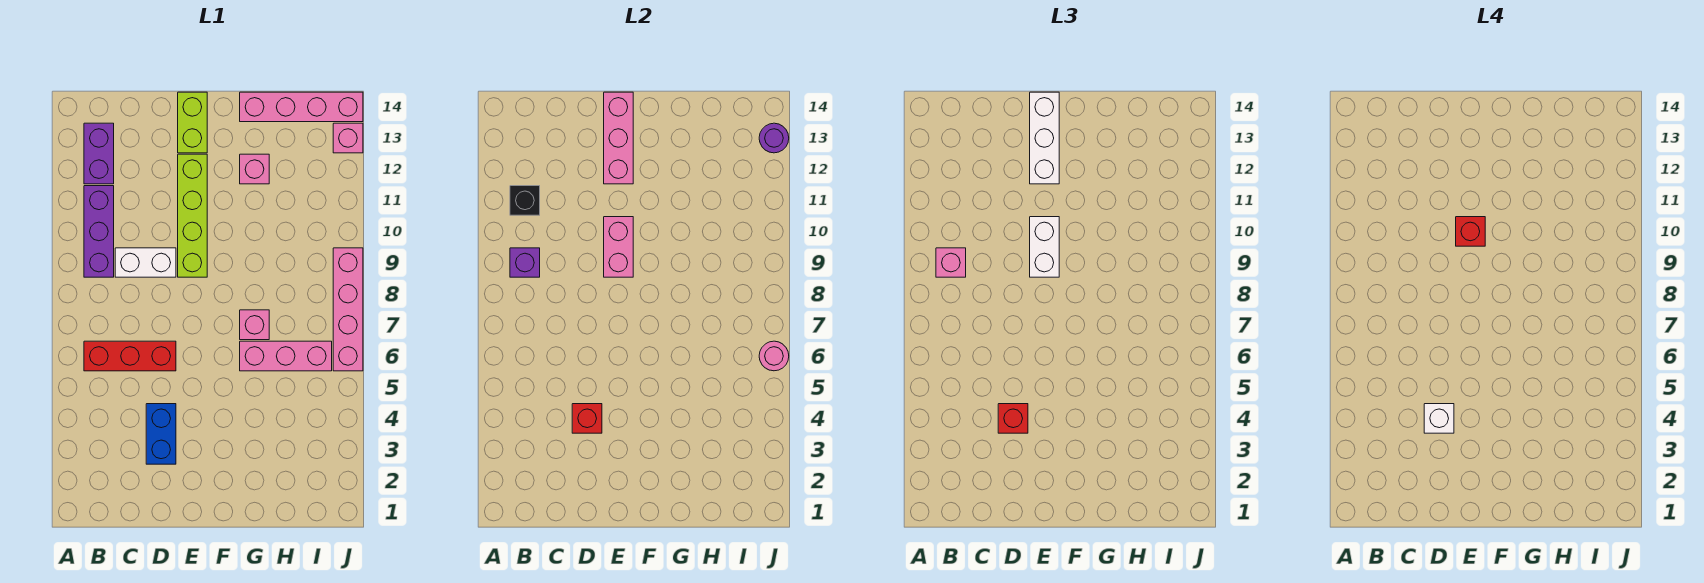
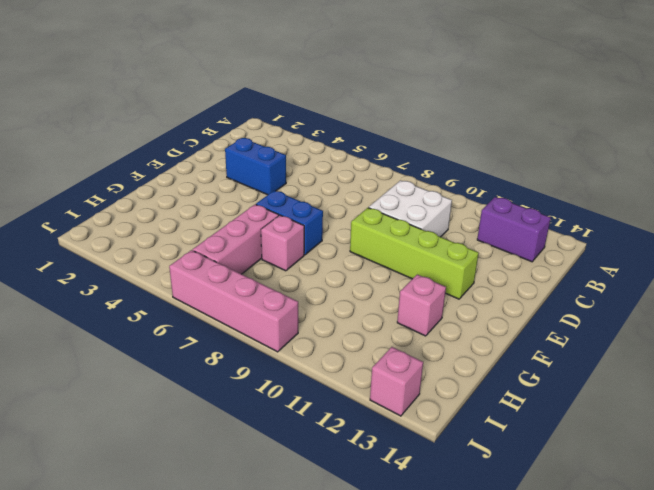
white brick C9:D10 level 1 -> white brick C9:D9 level 1
blue brick F6:F7 level 1 -> none
none -> red brick B6:D6 level 1
none -> purple brick B9:B11 level 1
none -> lime brick E13:E14 level 1

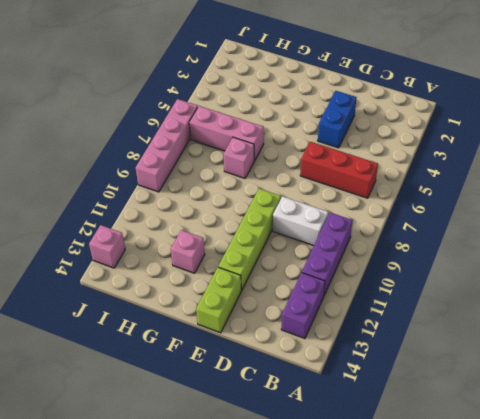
none -> pink brick G14:J14 level 1
none -> purple brick B9 level 2
none -> black brick B11 level 2

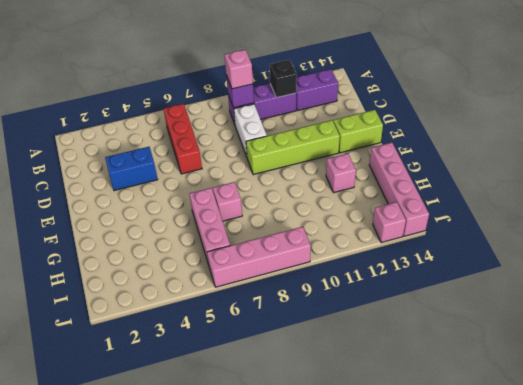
none -> red brick D4 level 2
none -> pink brick E9:E10 level 2
none -> pink brick E12:E14 level 2

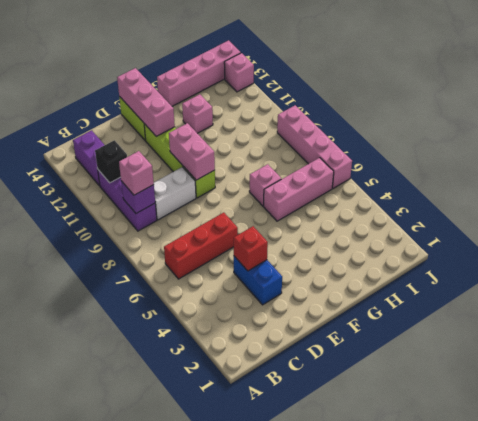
none -> pink round brick J6 level 2
none -> purple round brick J13 level 2
none -> red brick D4 level 3

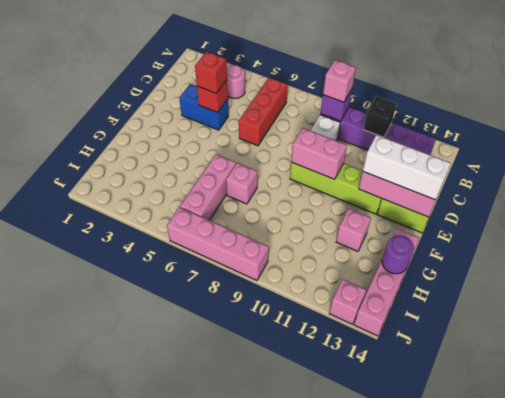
pink round brick B4 level 1 -> pink round brick J6 level 2
purple round brick H14 level 2 -> purple round brick J13 level 2
none -> white brick E9:E10 level 3
none -> white brick D4 level 4
none -> red brick E10 level 4

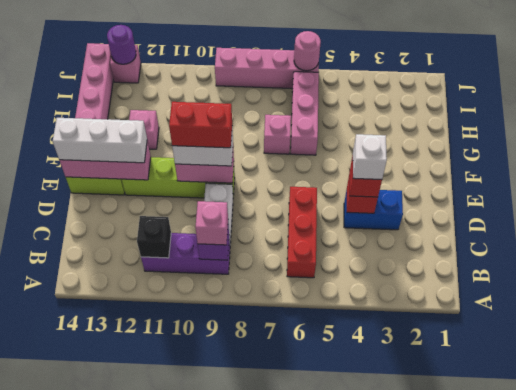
red brick E9:E10 level 4 -> red brick E10 level 4
none -> purple brick B12:B13 level 1

